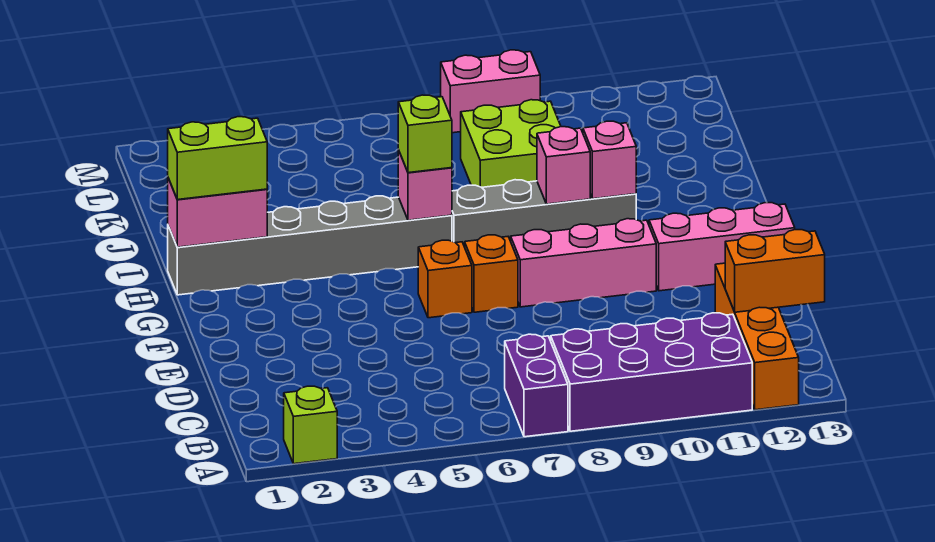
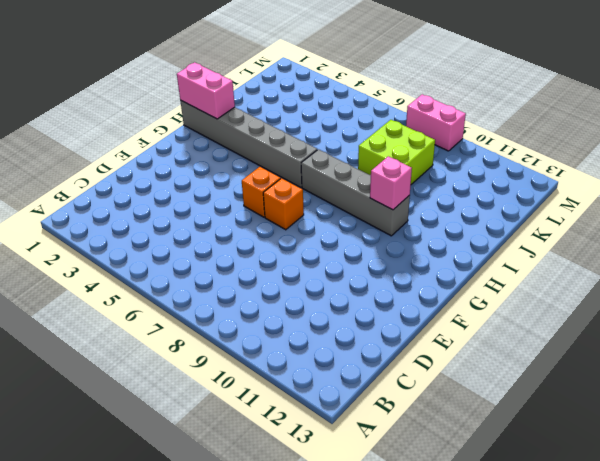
none -> lime brick A2 level 1
none -> purple brick A7:B7 level 1
none -> purple brick A8:B11 level 1

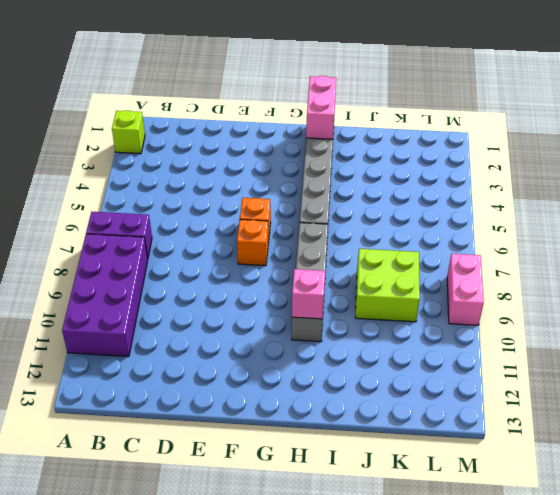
none -> orange brick A12:D12 level 1
none -> pink brick F8:F10 level 1
none -> pink brick F11:F13 level 1

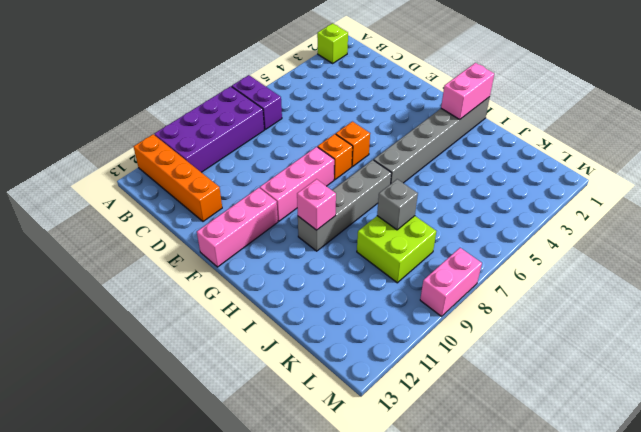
grey brick J8 level 2 -> none
none -> orange brick C12:C13 level 2
none -> pink brick H6 level 2
none -> pink brick H9 level 2

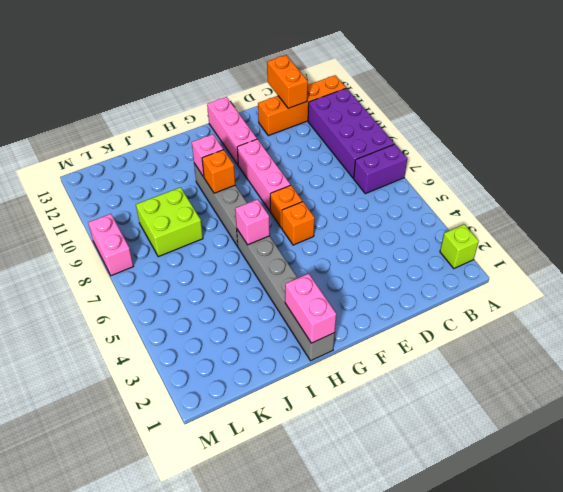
orange brick H9 level 2 -> pink brick H9 level 2
none -> lime brick H1:H2 level 3
none -> lime brick H6 level 3

